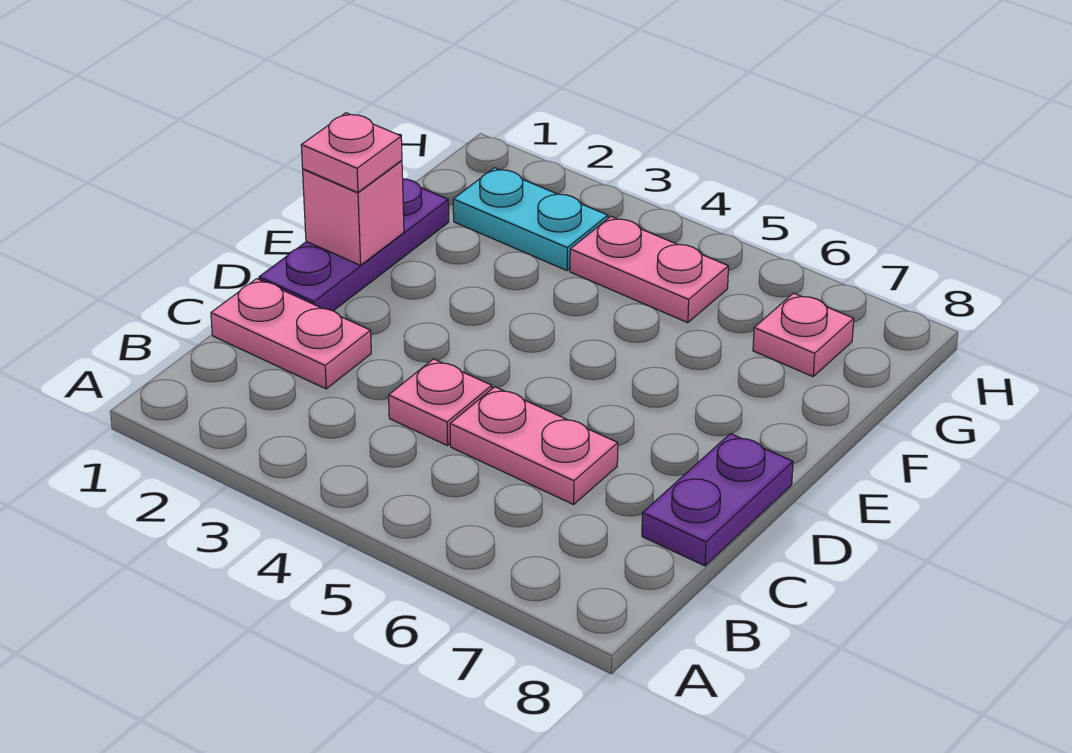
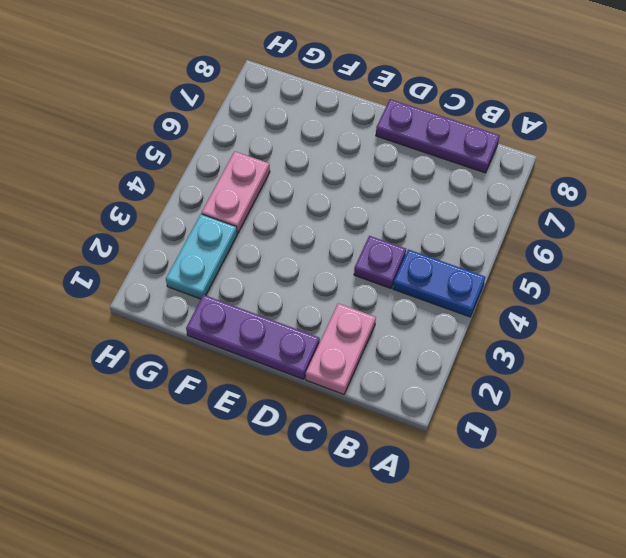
blue plate A4:B4 level 1 -> none
purple plate B8:D8 level 1 -> purple plate C8:D8 level 1
purple plate C4 level 1 -> pink plate C4 level 1
none -> pink plate C5:C6 level 1
none -> pink plate G7 level 1

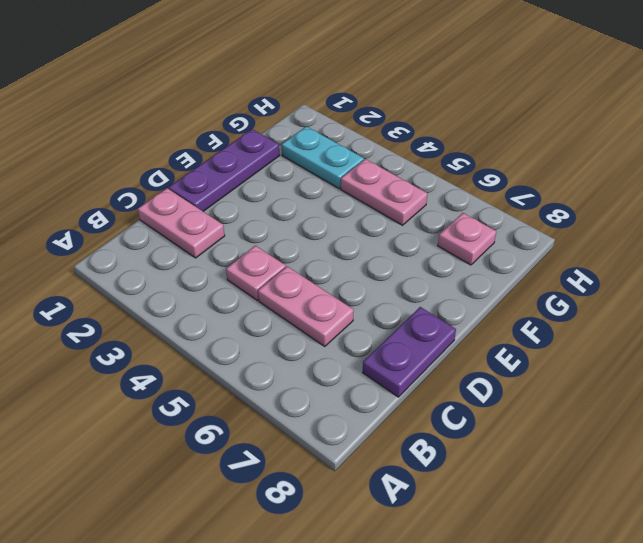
none -> pink brick E1 level 2
none -> pink plate E1 level 3

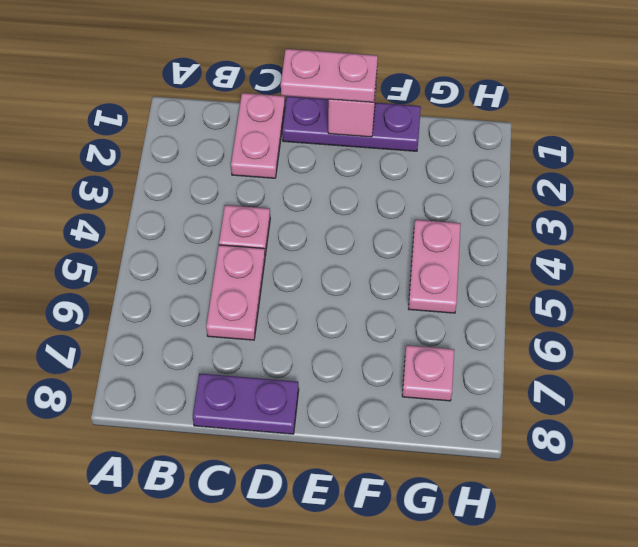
pink plate D1:E1 level 3 -> pink plate E1 level 3
none -> cyan plate G2:G3 level 1

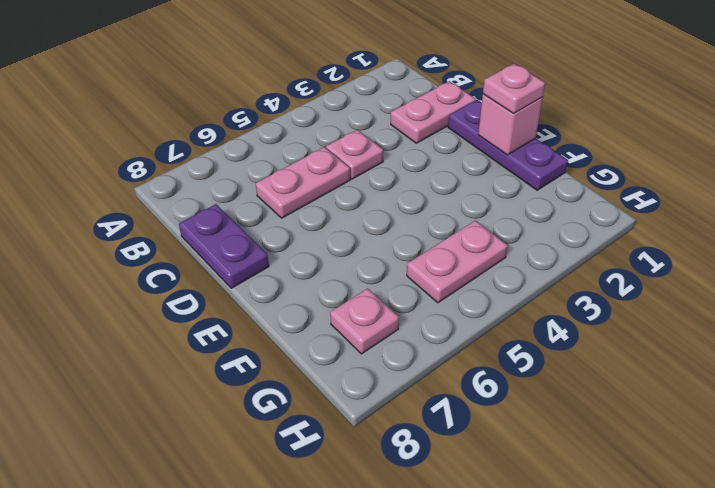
none -> cyan plate G2:G3 level 1

